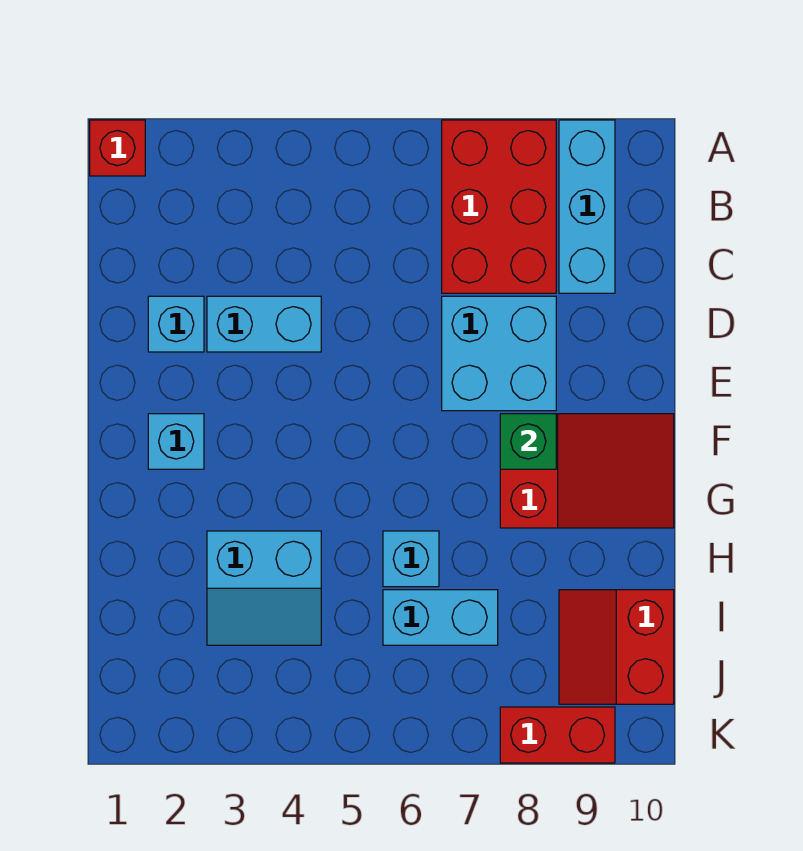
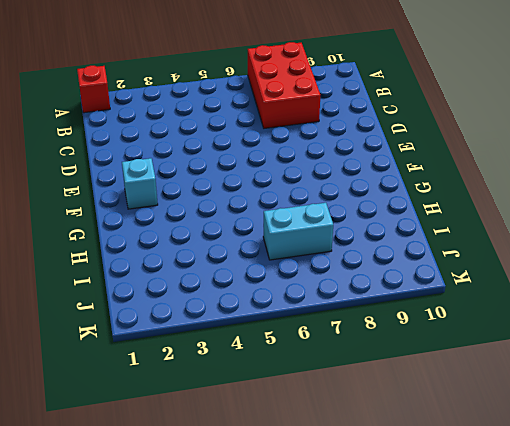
none -> cyan brick A9:C9 level 1
none -> cyan brick D2 level 1
none -> cyan brick D3:D4 level 1

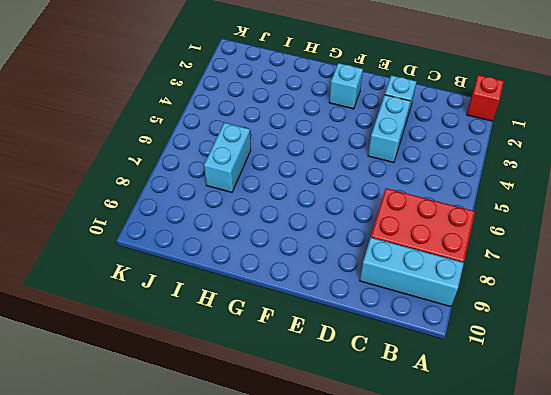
none -> cyan brick D7:E8 level 1
none -> red slope F8:G10 level 1 top 8
none -> cyan slope H3:I4 level 1 top H

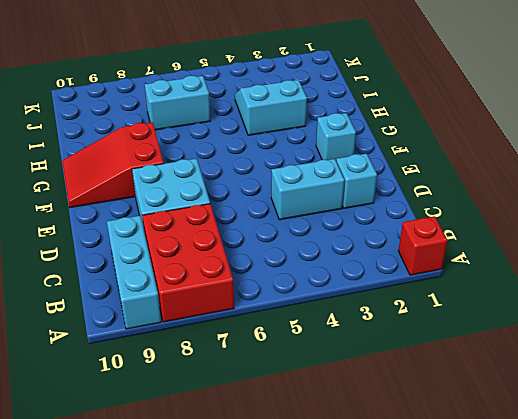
none -> cyan brick H6 level 1
none -> red slope I9:J10 level 1 top 10
none -> red brick K8:K9 level 1

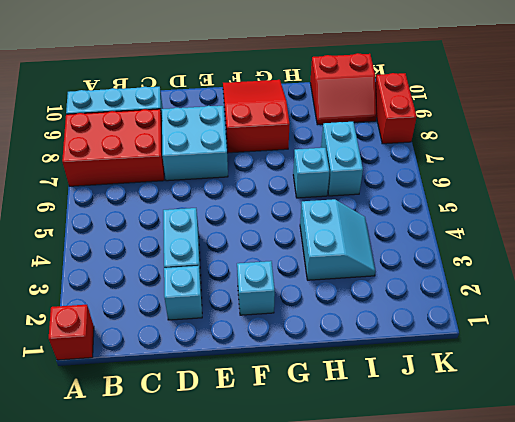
none -> green brick F8 level 2

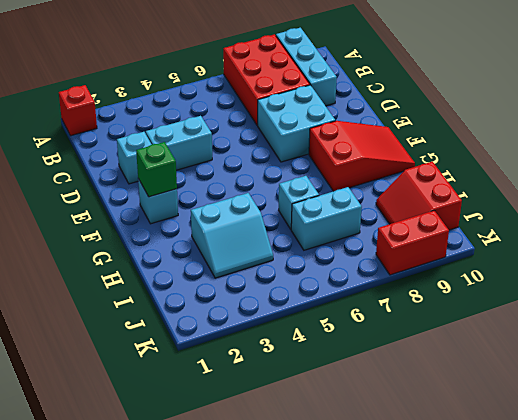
green brick F2 level 2 -> green brick F8 level 2

